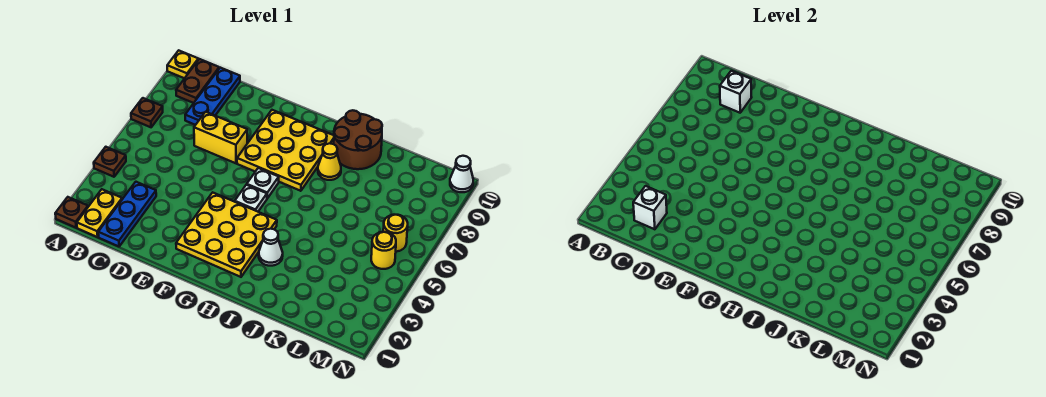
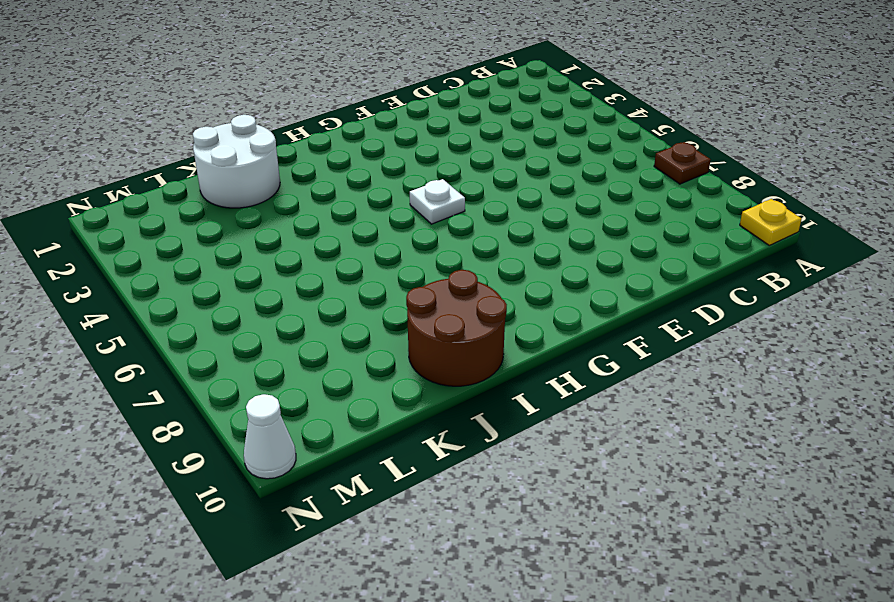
white round brick J1:K2 level 1 -> none
none -> brown plate A1 level 1
none -> brown plate A4 level 1
none -> yellow plate B1:B2 level 1

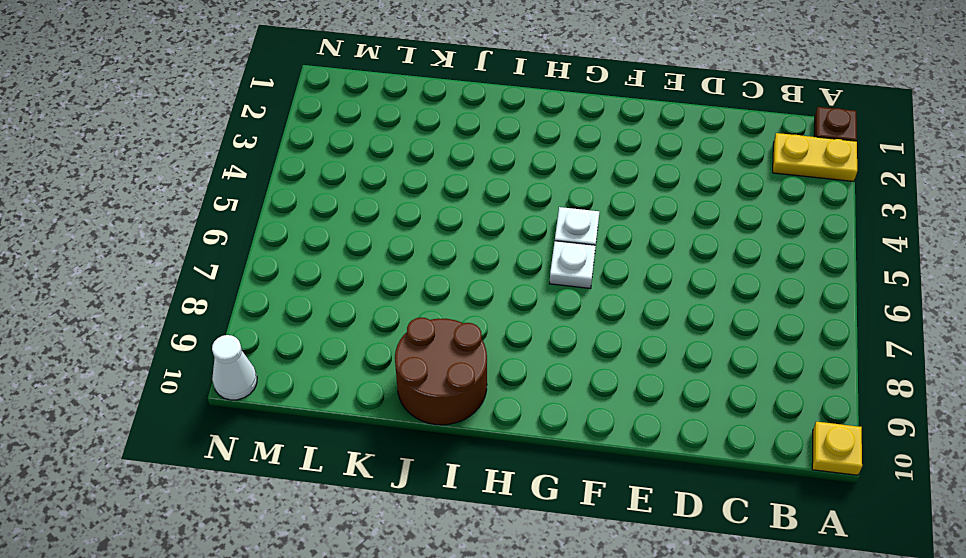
yellow plate A2:B2 level 1 -> yellow plate B1:B2 level 1
none -> brown plate A4 level 1
none -> brown plate A7 level 1
none -> brown plate B9:B10 level 1

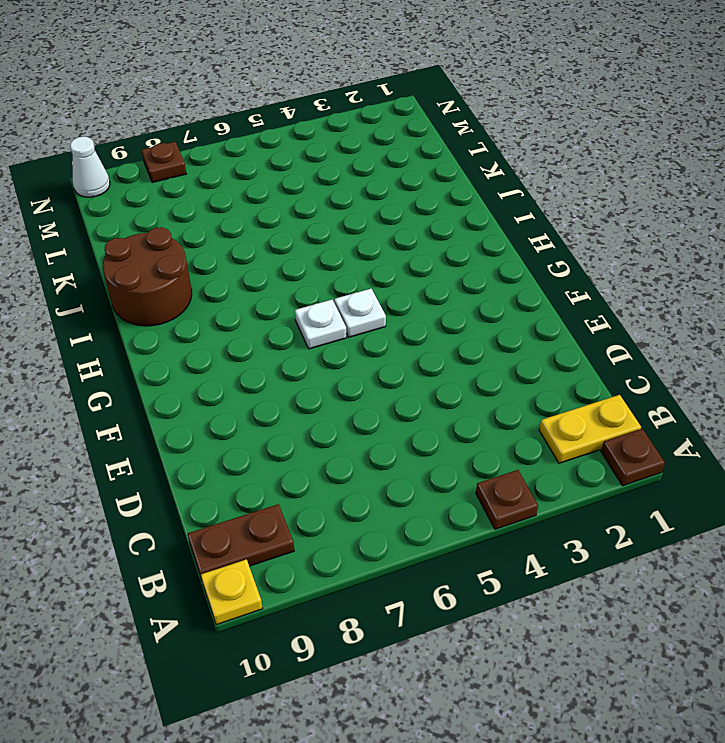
brown plate N8 level 1 -> brown plate A7 level 1
none -> blue plate C1:C3 level 1
none -> blue plate C8:C10 level 1
none -> yellow brick D7:E7 level 1

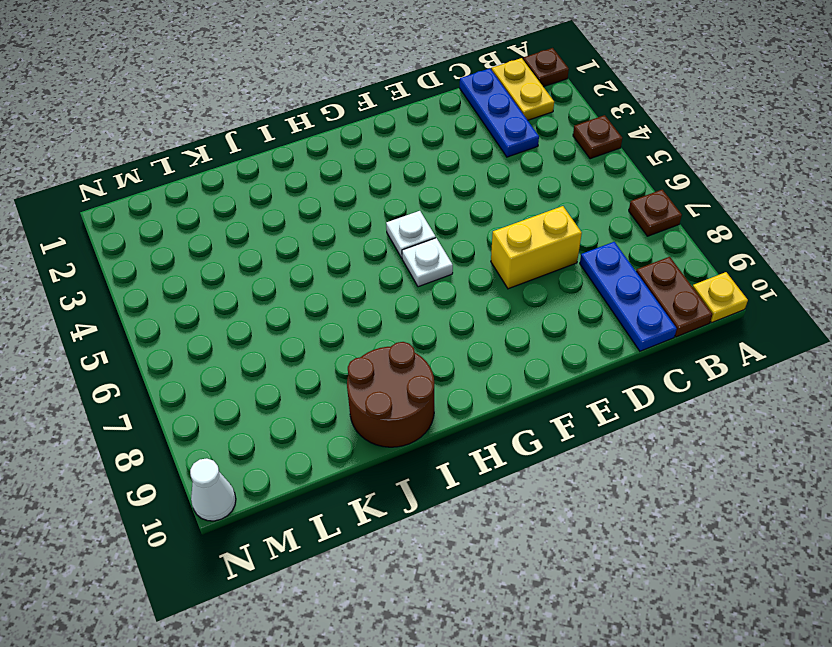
none -> yellow plate F2:H4 level 1
none -> yellow plate F7:H9 level 1
none -> white cone I3 level 1

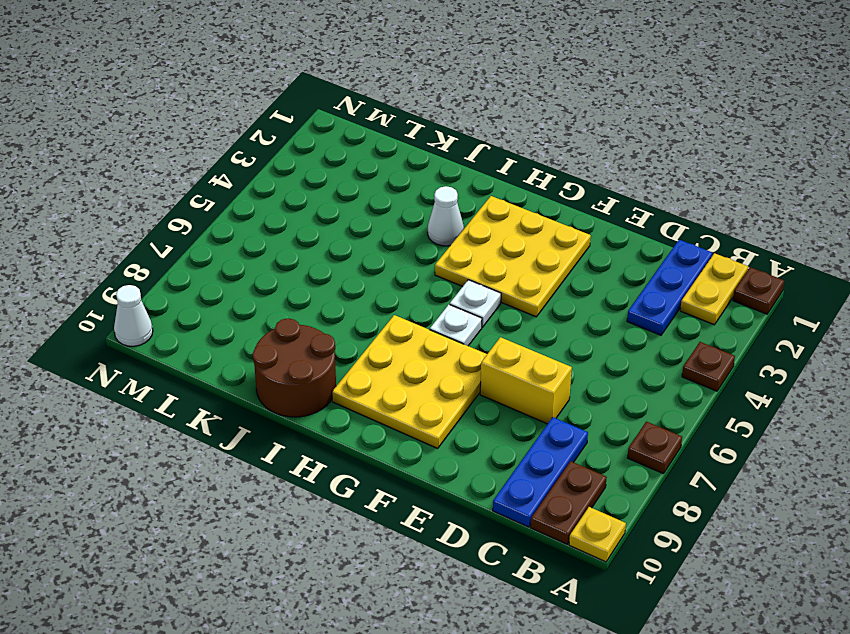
none -> yellow cone I8 level 1
none -> yellow round brick M5 level 1
none -> yellow round brick M6 level 1

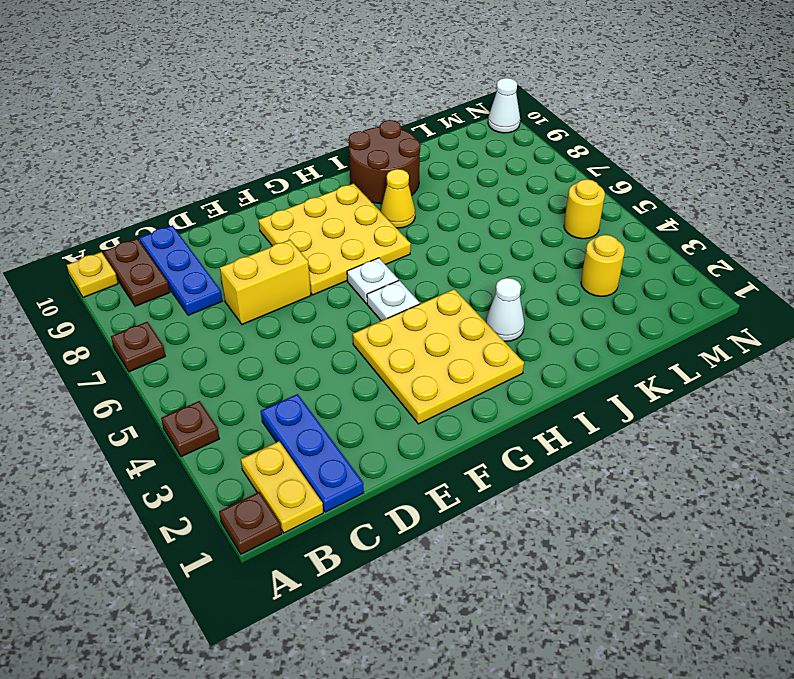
yellow round brick L3 level 1 -> yellow round brick M6 level 1
none -> white brick C2 level 2
none -> white brick C9 level 2

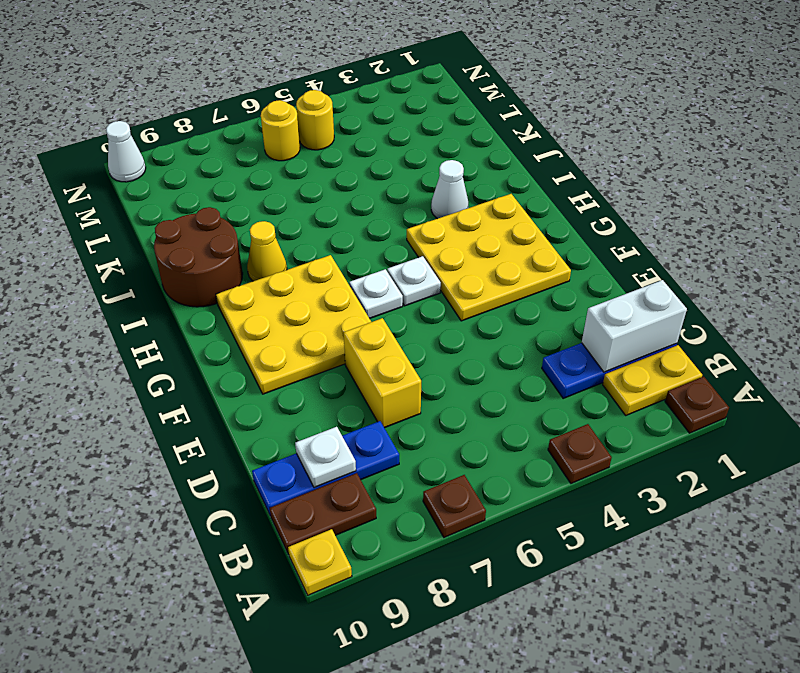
white brick C1:C2 level 2 -> white brick C2 level 2
white plate C9 level 2 -> white brick C9 level 2

